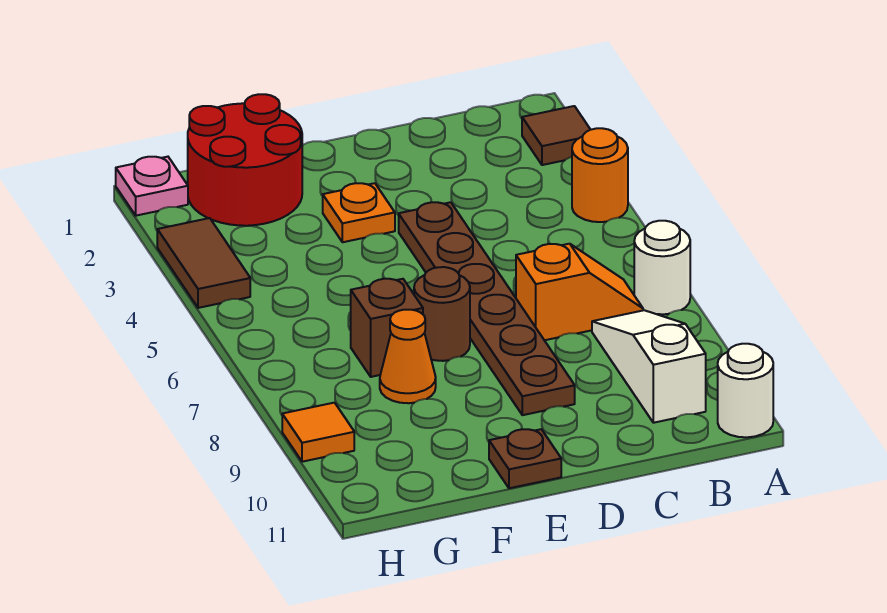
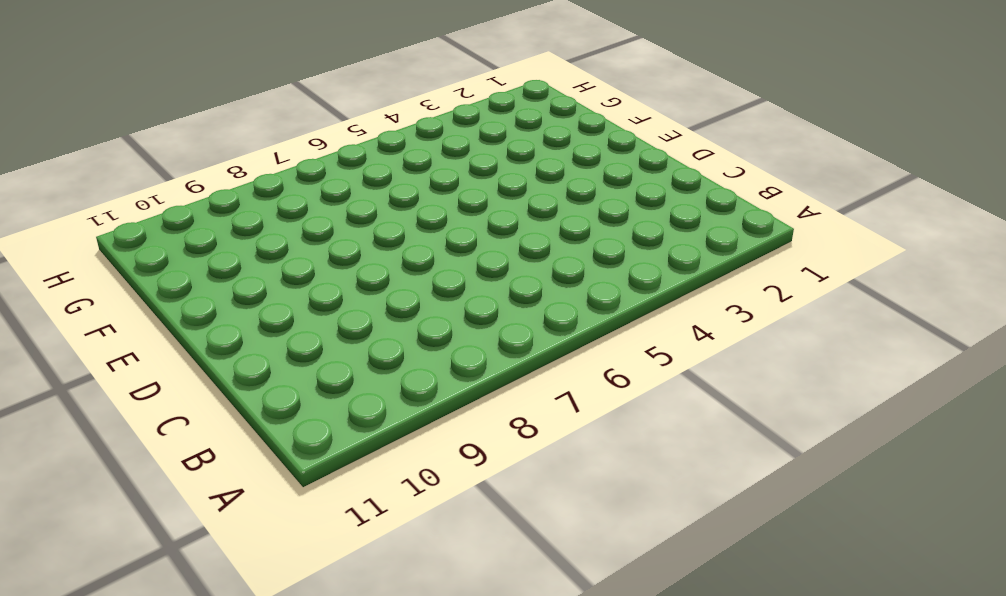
none -> brown tile A2 level 1
none -> orange round brick A4 level 1
none -> white round brick A7 level 1

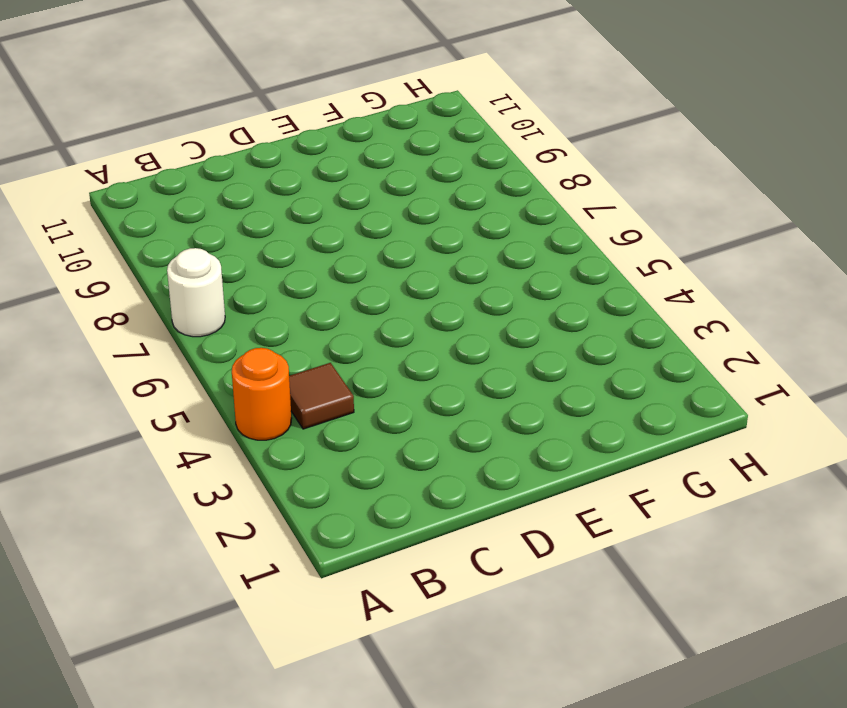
brown tile B4 level 1 -> brown tile A2 level 1
none -> white round brick A11 level 1
none -> orange slope B7:C7 level 1 top C
none -> white slope B8:B10 level 1 top 10

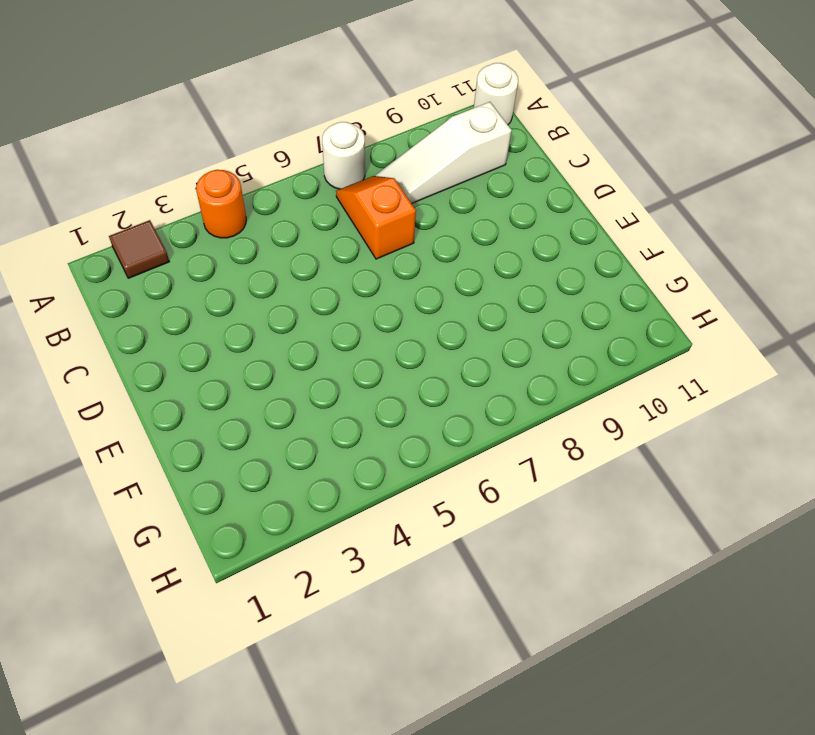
none -> brown plate D4:D9 level 1
none -> orange plate E3 level 1
none -> brown round brick E7 level 1

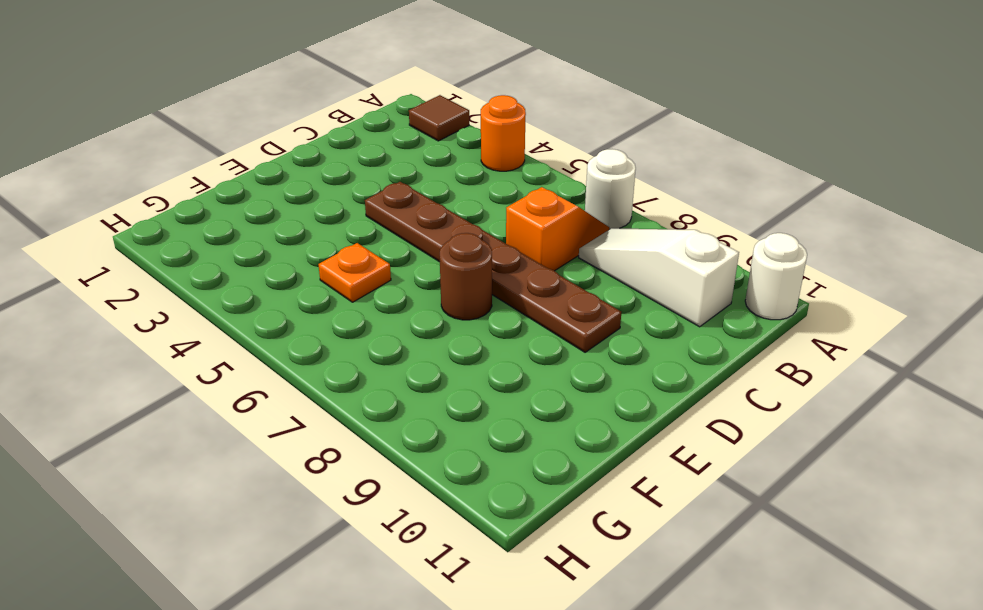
orange plate F5 level 1 -> orange plate E3 level 1
none -> brown plate E11 level 1
none -> red round brick F1:G2 level 1
none -> brown brick F7 level 1

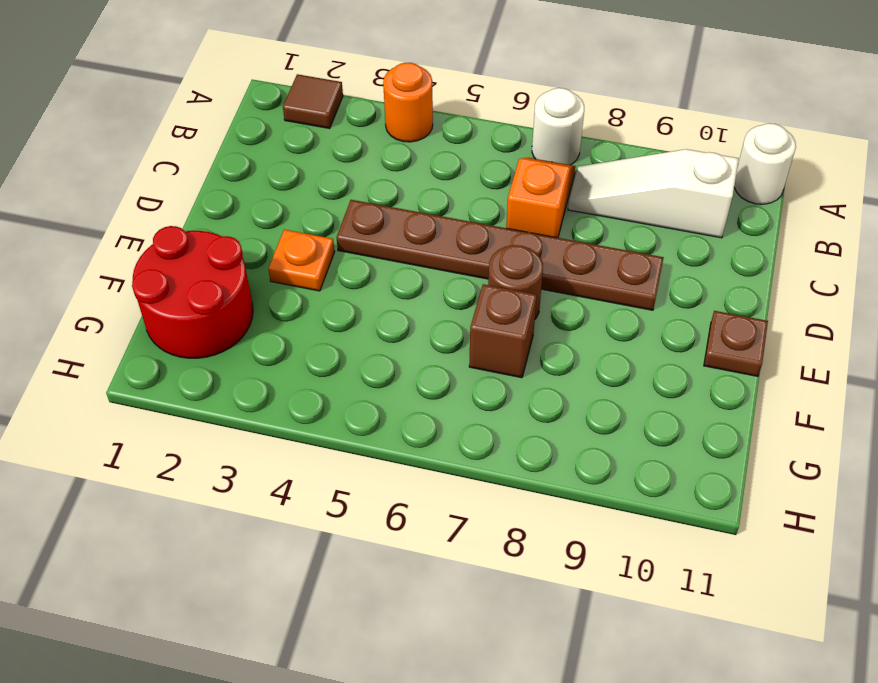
none -> orange cone F8 level 1
none -> pink plate H1 level 1
none -> brown tile H3:H4 level 1

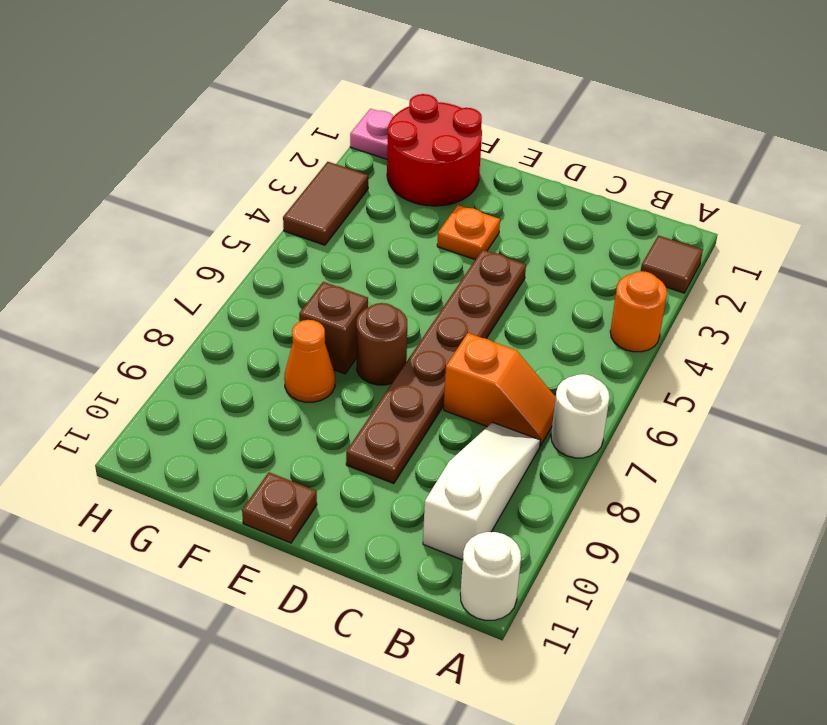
none -> orange tile H9 level 1

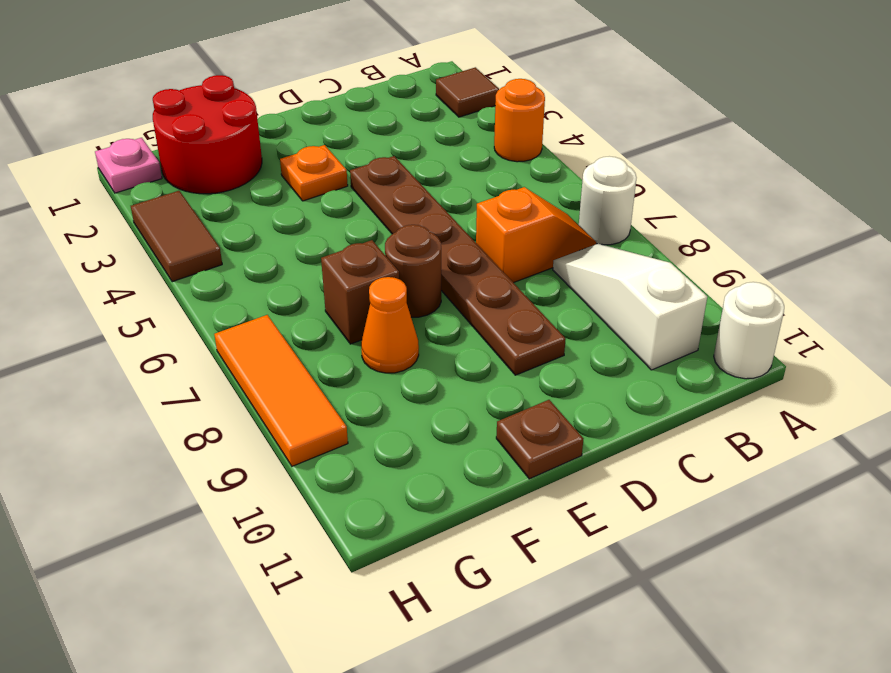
orange tile H7:H9 level 1 -> orange tile H9 level 1

